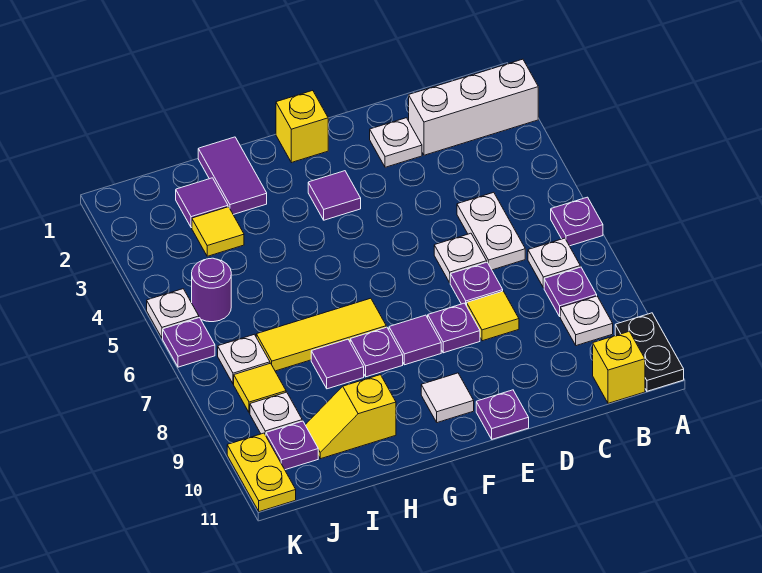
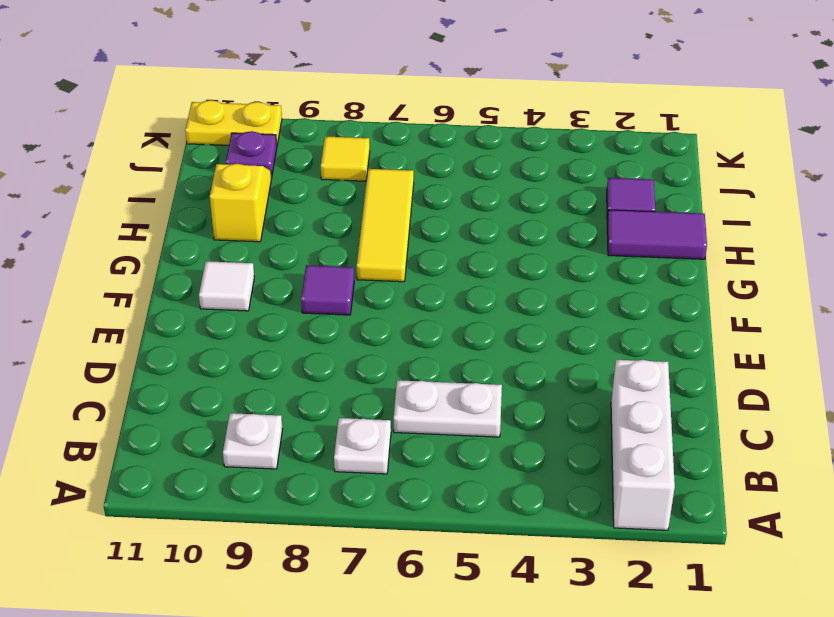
none -> purple plate A6 level 1
none -> black plate A10:A11 level 1
none -> purple plate B8 level 1
none -> yellow brick B11 level 1

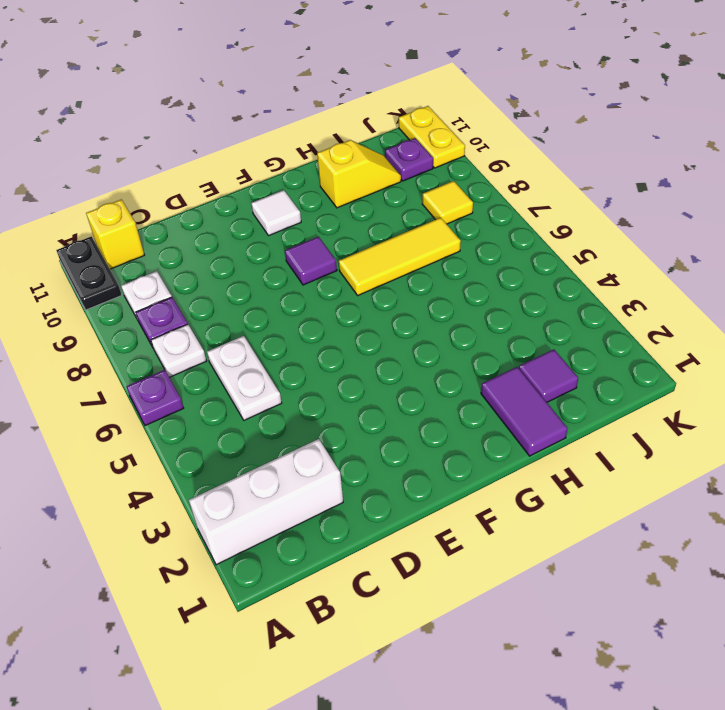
none -> white plate D2 level 1
none -> white plate D6 level 1
none -> purple plate D7 level 1
none -> yellow tile D8 level 1

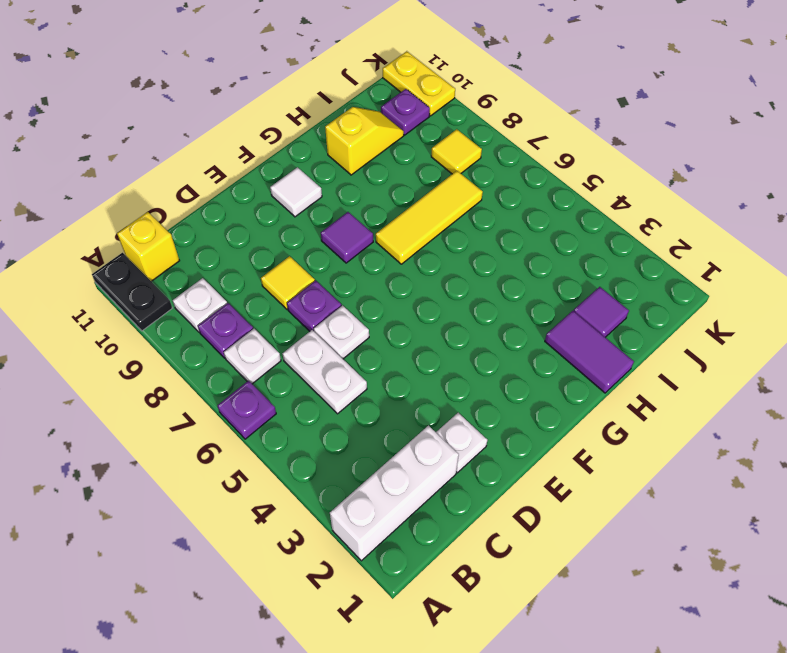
none -> purple plate E8 level 1
none -> purple plate E11 level 1
none -> yellow brick F1 level 1
none -> purple tile F3 level 1

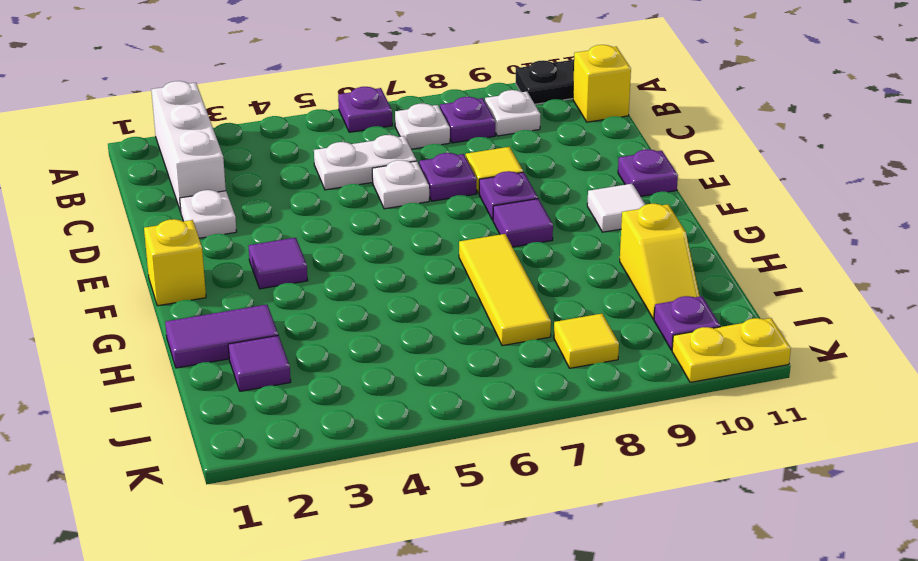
none -> purple plate G8 level 1
none -> purple tile H8 level 1
none -> yellow tile I3 level 1
none -> purple round brick J5 level 1

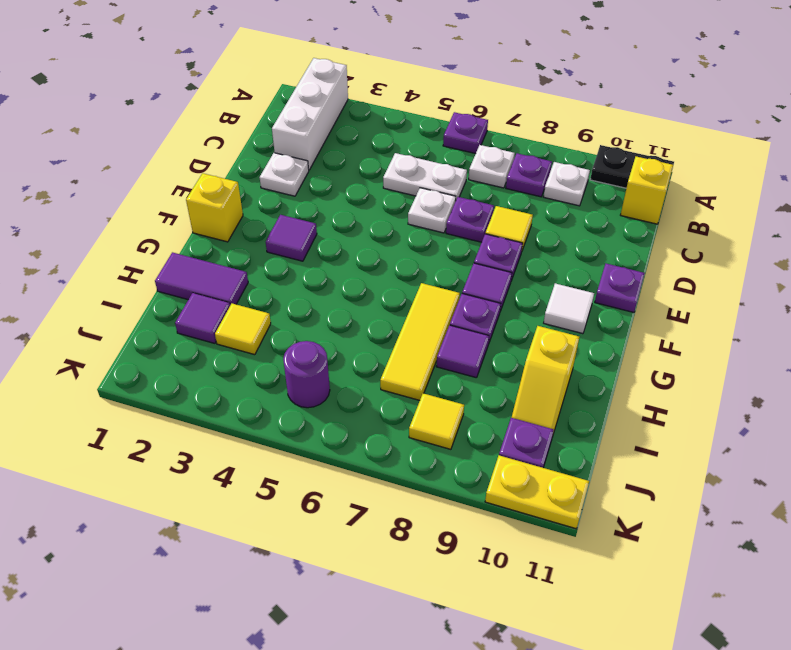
none -> white plate J7 level 1
none -> white plate J9 level 1
none -> white plate K5 level 1
none -> purple plate K6 level 1

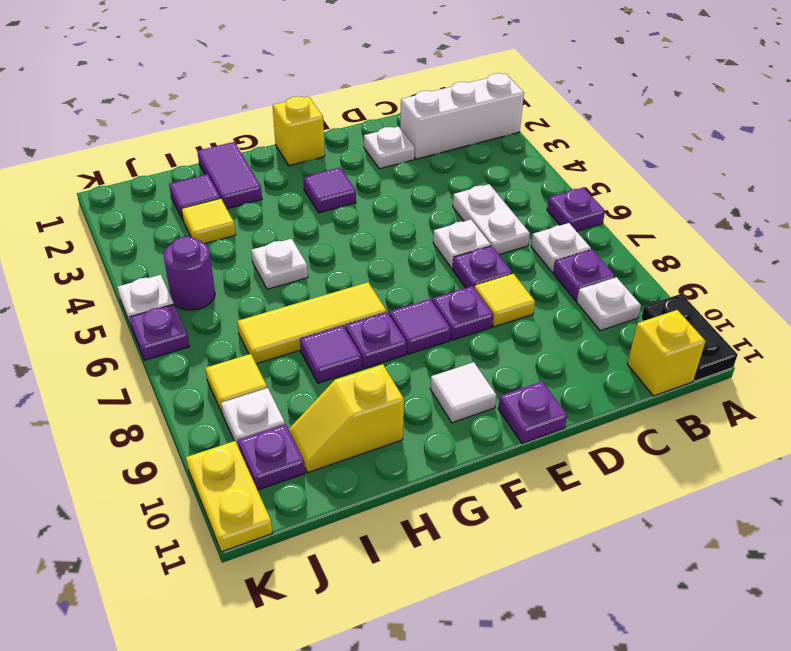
white plate H5 level 1 -> white plate J7 level 1

